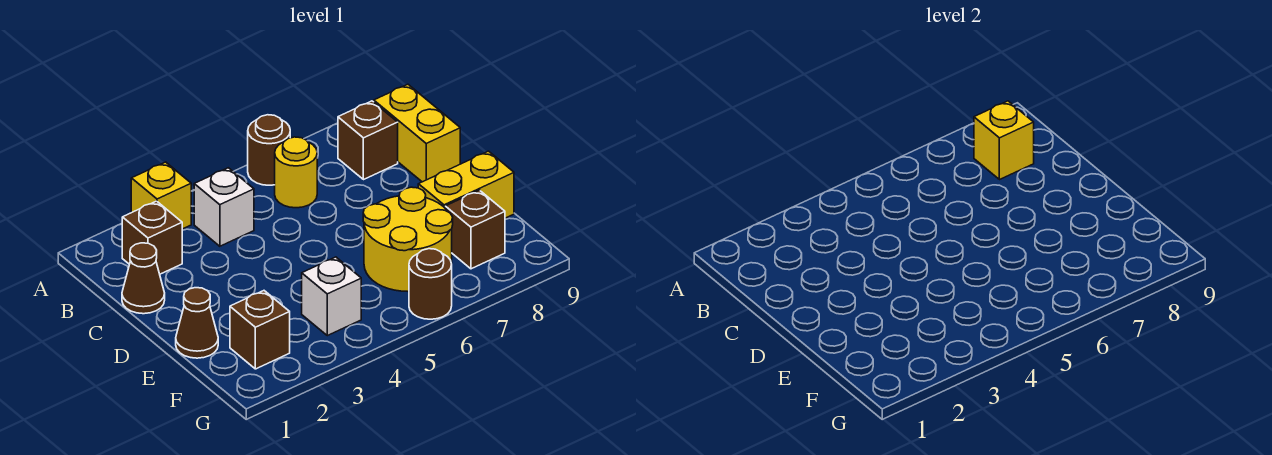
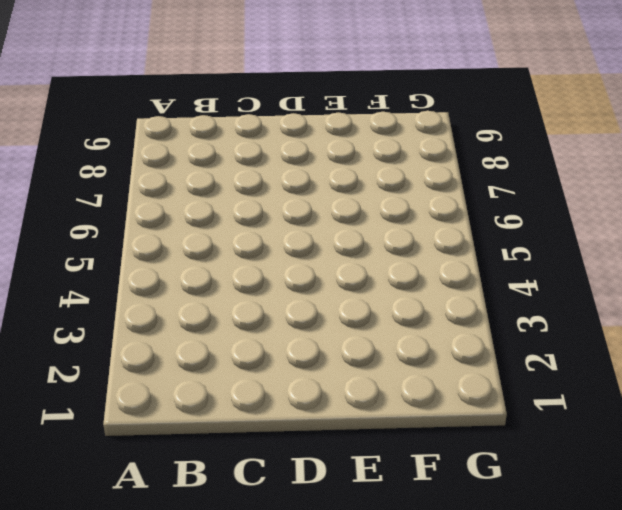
none -> yellow brick A3 level 1
none -> brown round brick A6 level 1
none -> brown brick B2 level 1

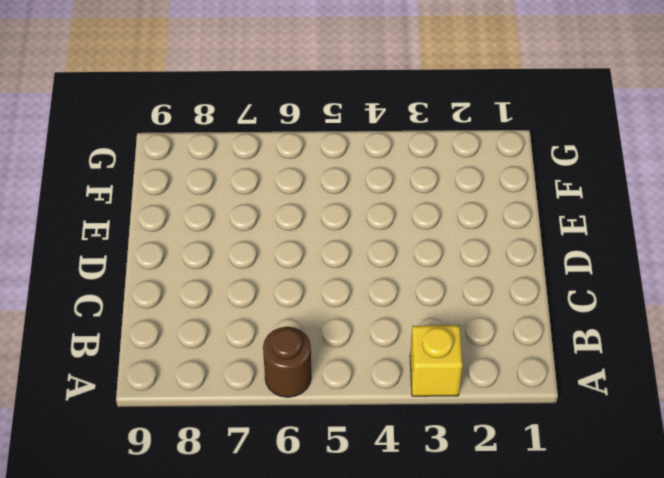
none -> brown brick B2 level 1
none -> white brick B4 level 1
none -> yellow round brick B6 level 1

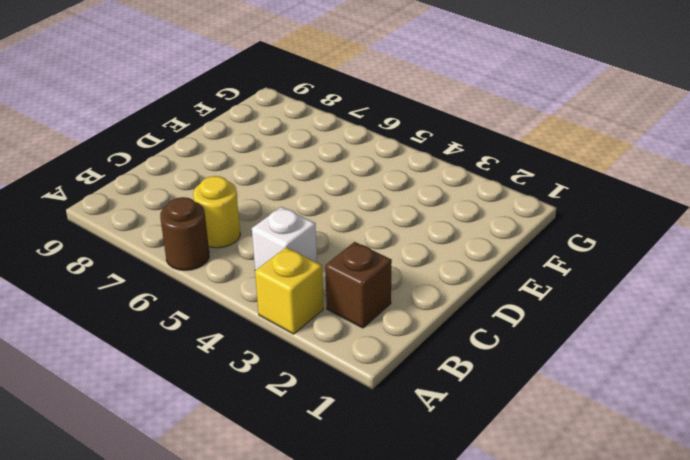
none -> brown brick B8 level 1
none -> yellow brick B9:C9 level 1
none -> brown cone C1 level 1

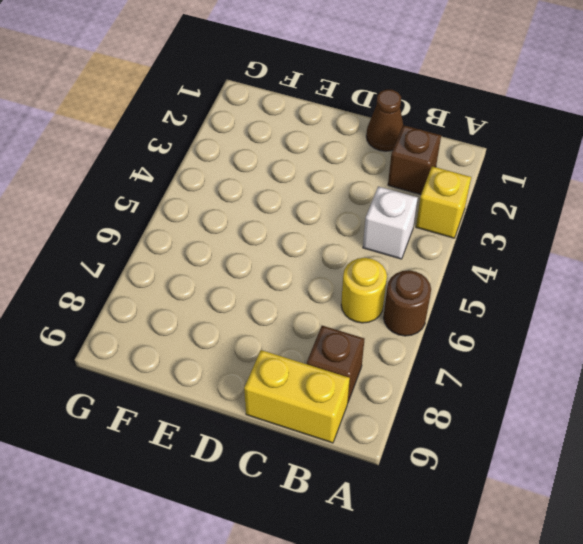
none -> brown cone E1 level 1
none -> yellow round brick E6:F7 level 1
none -> yellow brick E8:E9 level 1

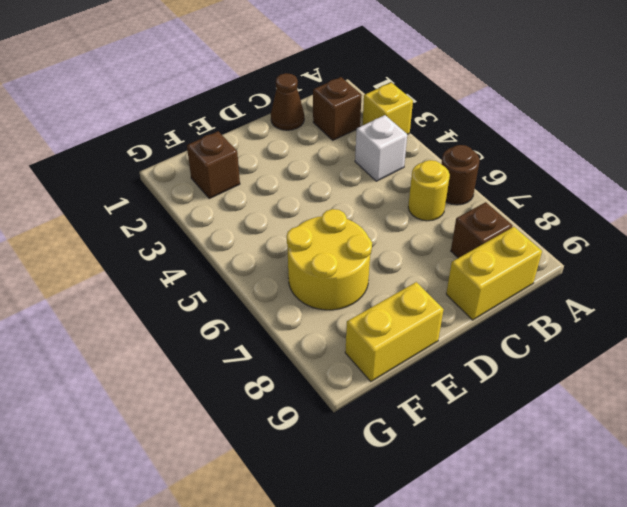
yellow brick E9:F9 level 1 -> yellow brick E8:E9 level 1
none -> brown cone E1 level 1
none -> white brick F4 level 1
none -> brown brick F8 level 1

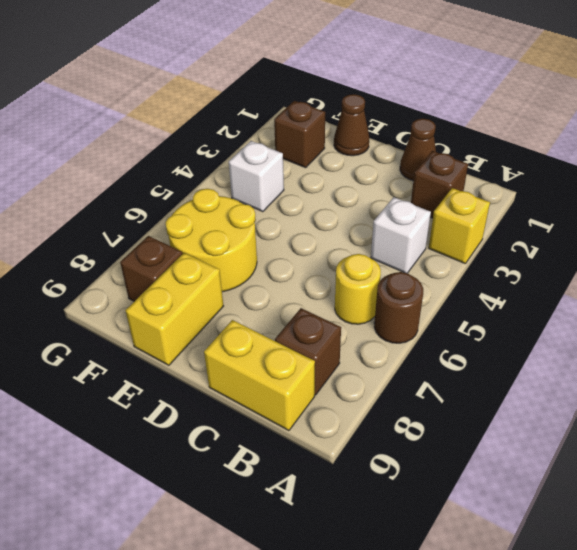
none -> brown round brick G6 level 1
none -> yellow brick B8 level 2

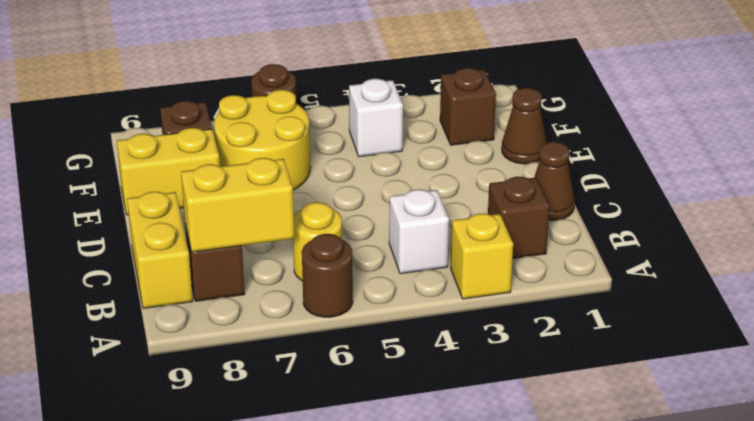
yellow brick B7:B8 level 2 -> yellow brick B8 level 2

